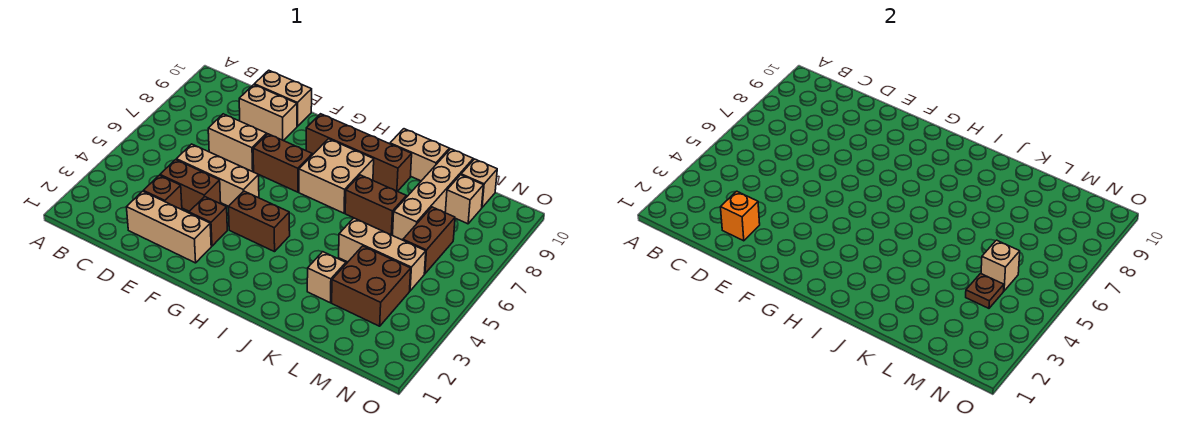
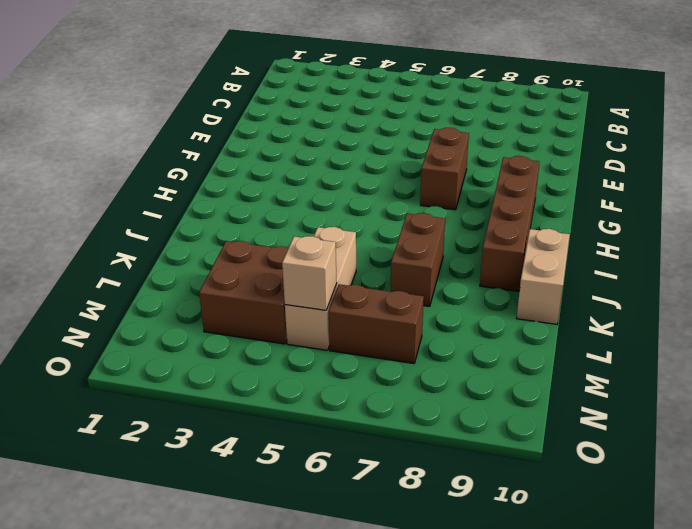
none -> tan brick D2:F2 level 1
none -> brown brick D3 level 1
none -> brown brick D4:E4 level 1

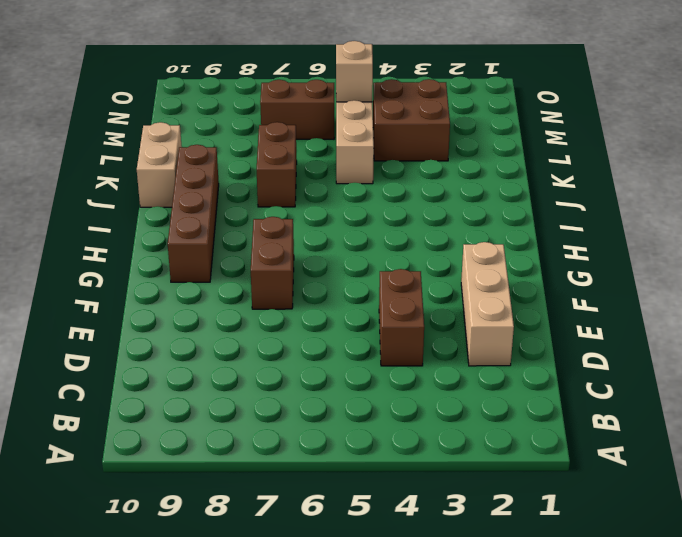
none -> brown brick D3 level 1
none -> tan brick D5:F5 level 1
none -> tan brick D7:E7 level 1

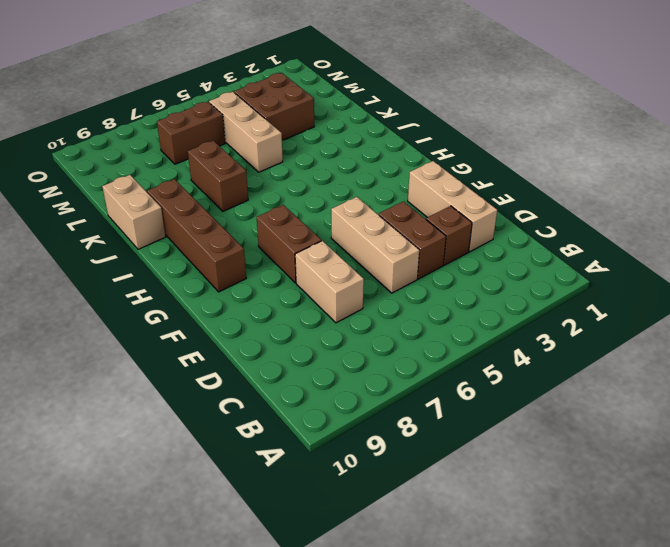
none -> tan brick D9:E9 level 1
none -> tan brick D10:E10 level 1
none -> brown brick F3 level 1

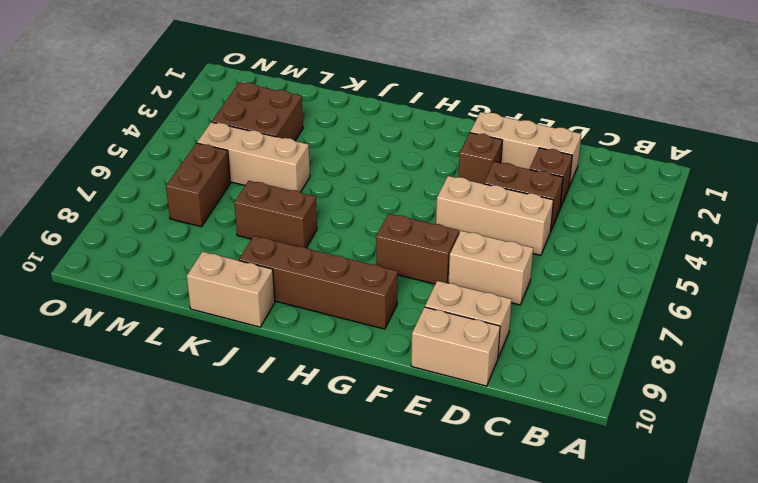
none -> brown brick G4:H4 level 1
none -> tan brick H7:I8 level 1
none -> tan brick K3 level 1

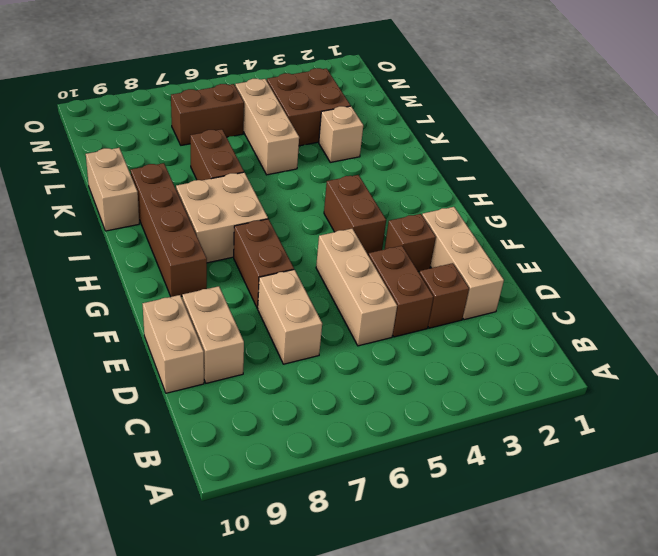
none -> tan brick L7:L10 level 1
none -> tan brick M9 level 1
none -> tan brick M10 level 1

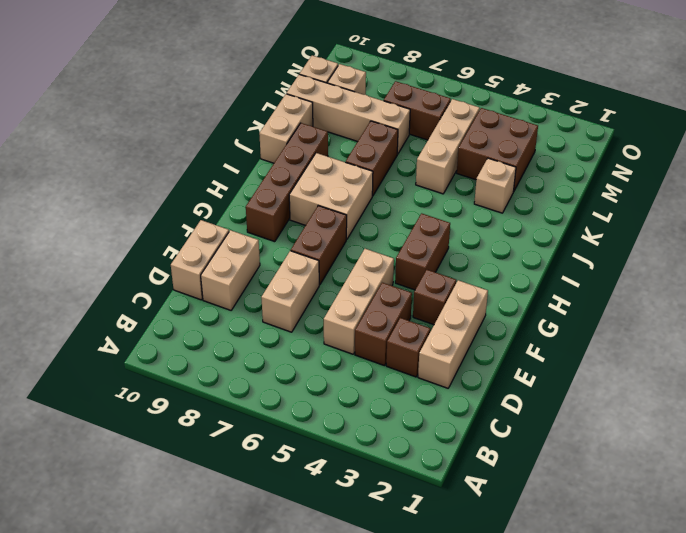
none -> orange brick D2 level 2
none -> brown plate M4 level 2
none -> tan brick M5 level 2

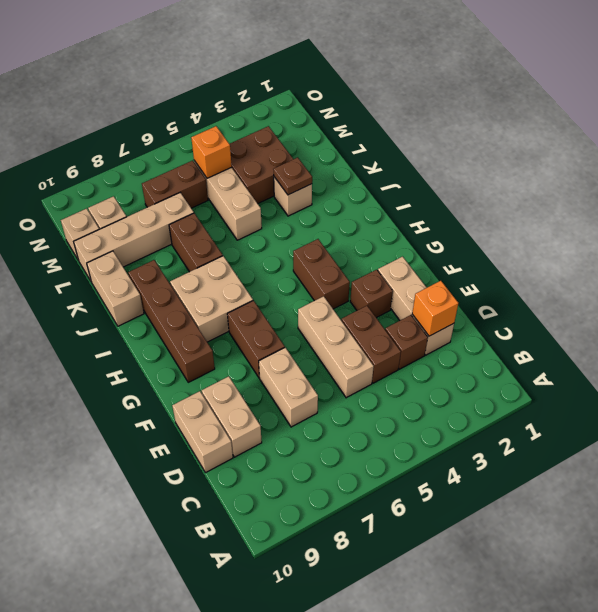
brown plate K3 level 2 -> brown plate M4 level 2
orange brick M5 level 2 -> tan brick M5 level 2

